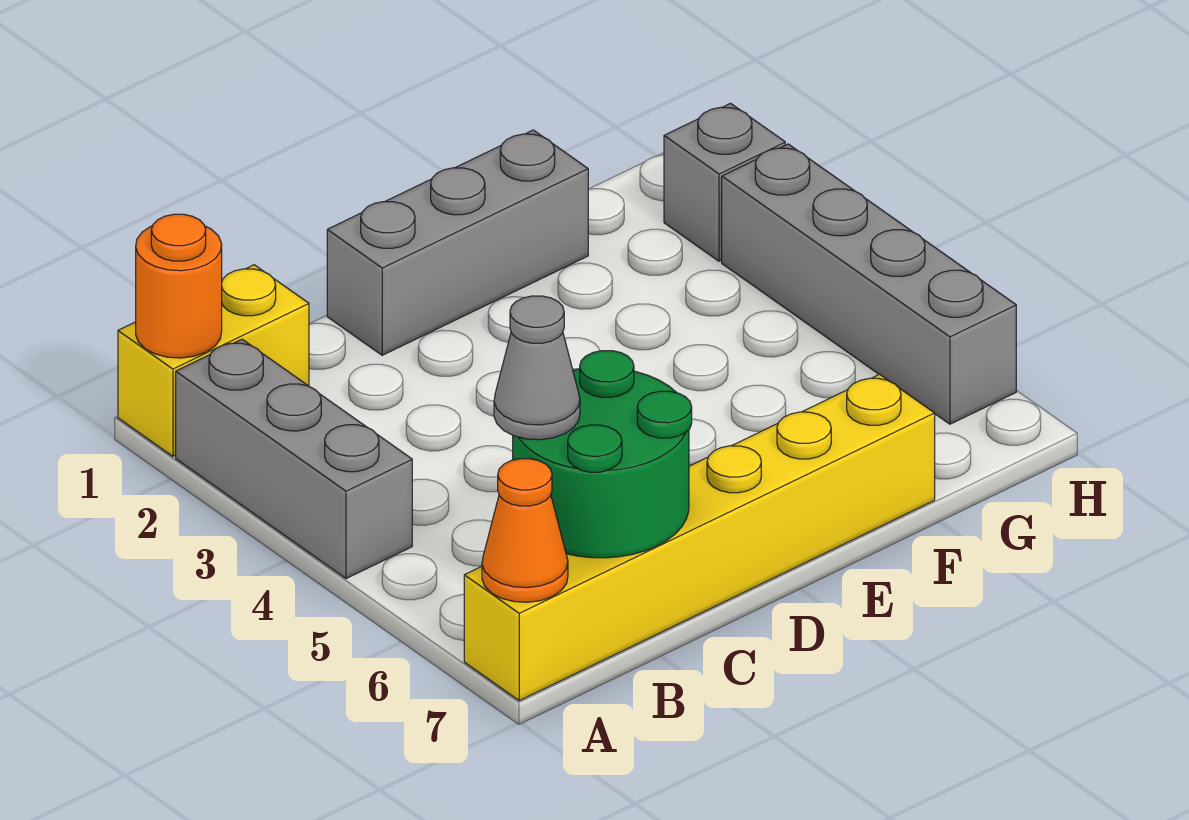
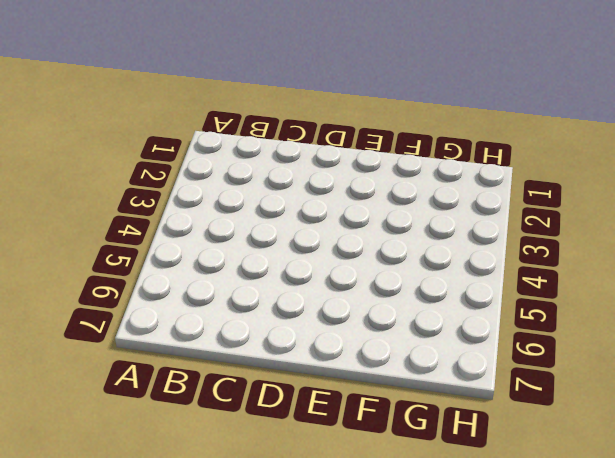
none -> yellow brick A1:B1 level 1
none -> grey brick A2:A4 level 1

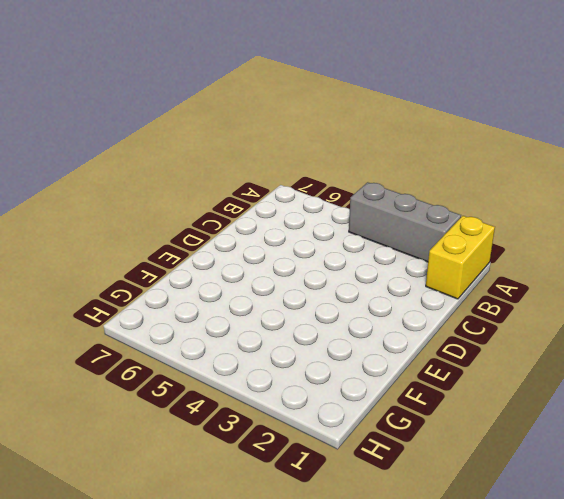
none -> yellow brick A7:F7 level 1
none -> grey brick D1:F1 level 1

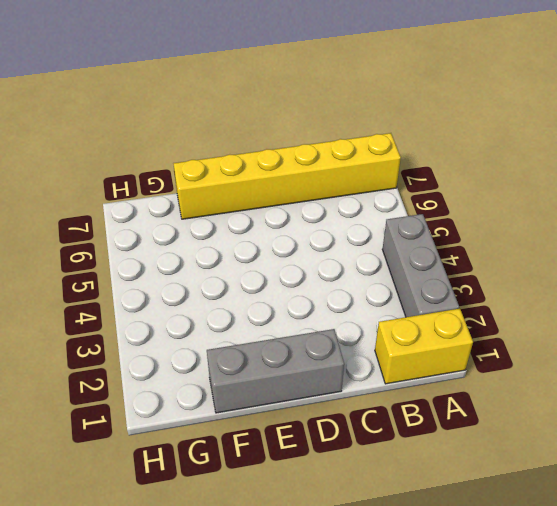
none -> grey brick H2 level 1
none -> grey brick H3:H6 level 1

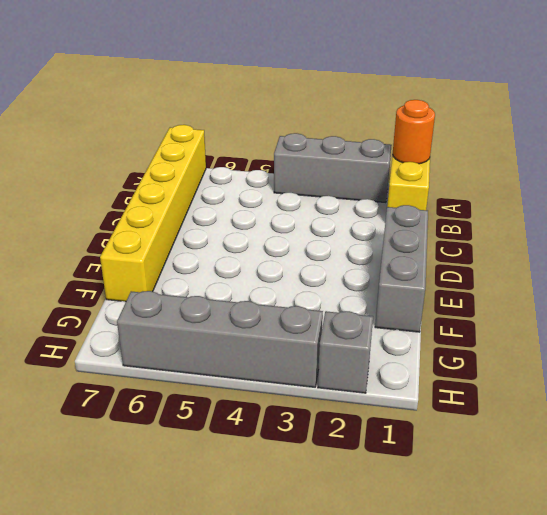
none -> orange cone A7 level 2
none -> green round brick B6:C7 level 2

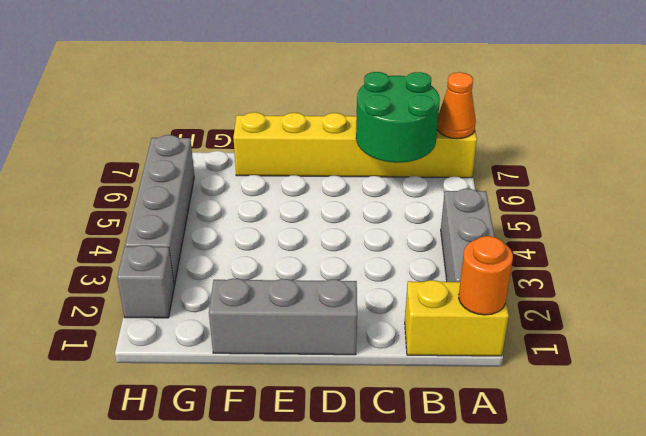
none -> grey cone B6 level 3

